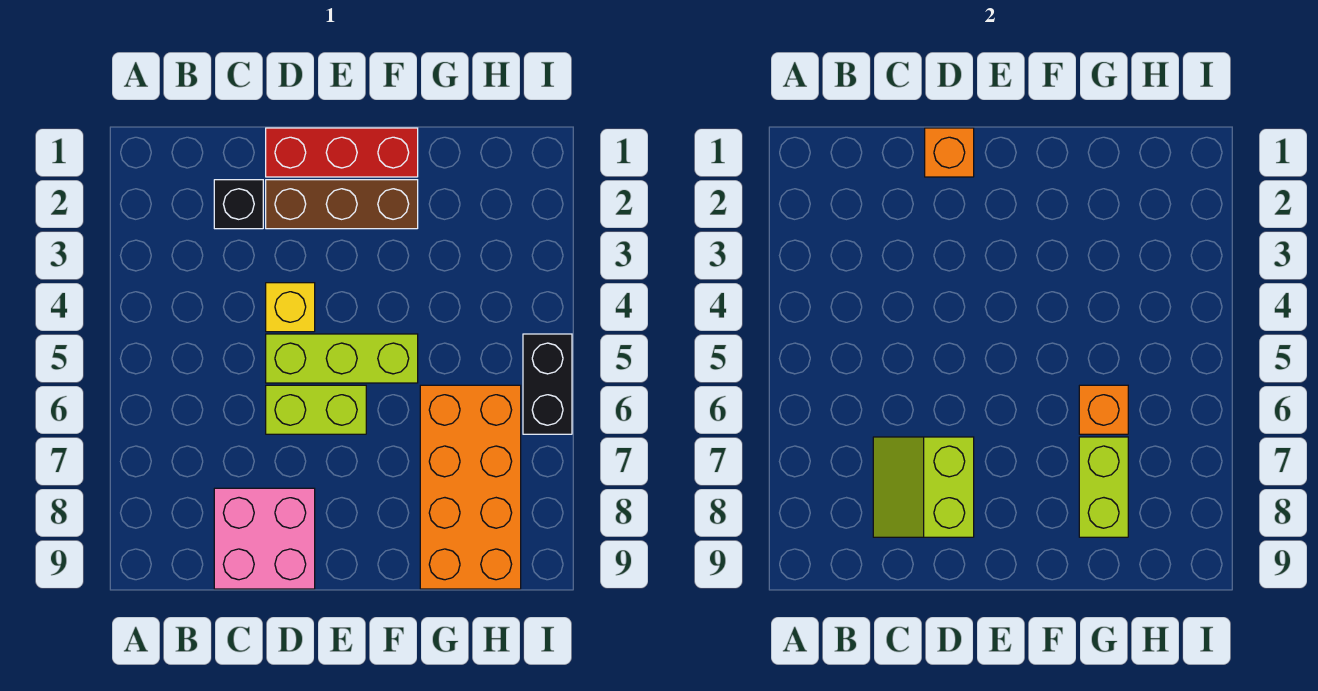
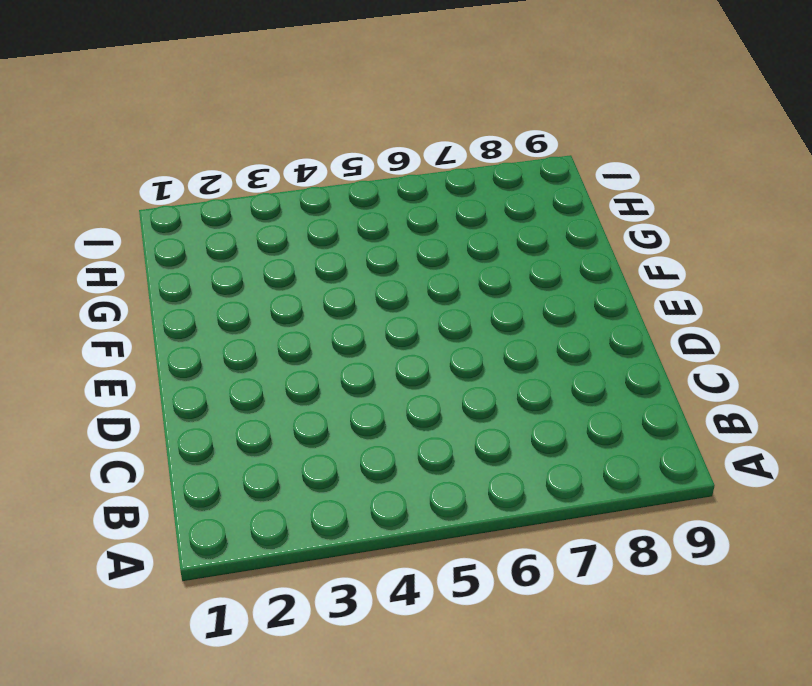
none -> black brick C2 level 1
none -> pink brick C8:D9 level 1
none -> red brick D1:F1 level 1

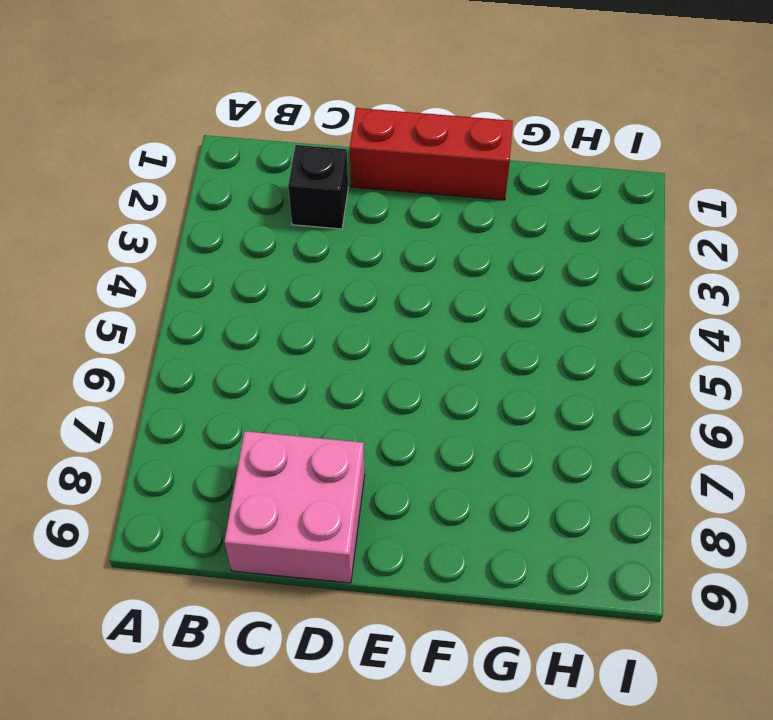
none -> brown brick D2:F2 level 1
none -> yellow brick D4 level 1
none -> lime brick D5:F5 level 1

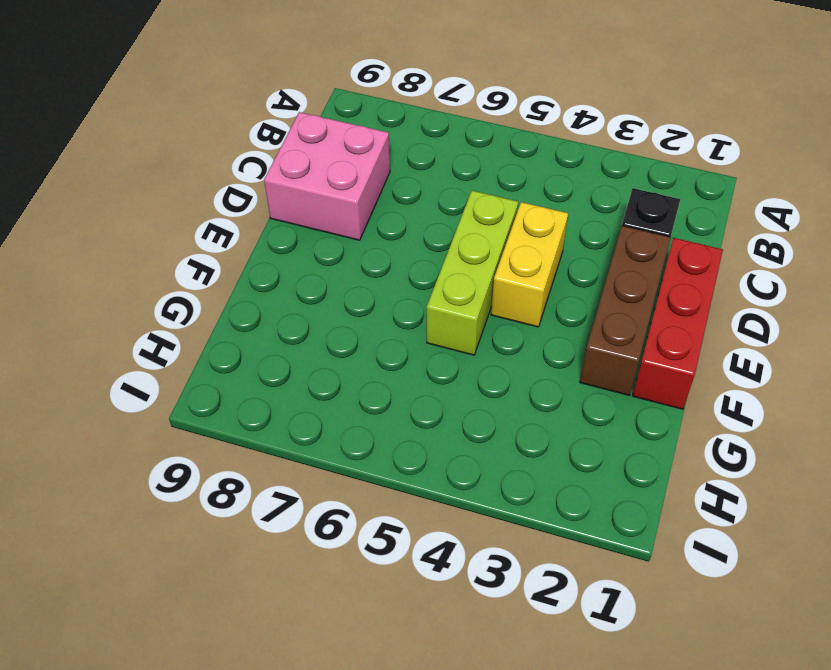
yellow brick D4:E4 level 1 -> yellow brick D4 level 1
none -> lime brick D6:E6 level 1
none -> orange brick G6:H9 level 1
none -> black brick I5:I6 level 1

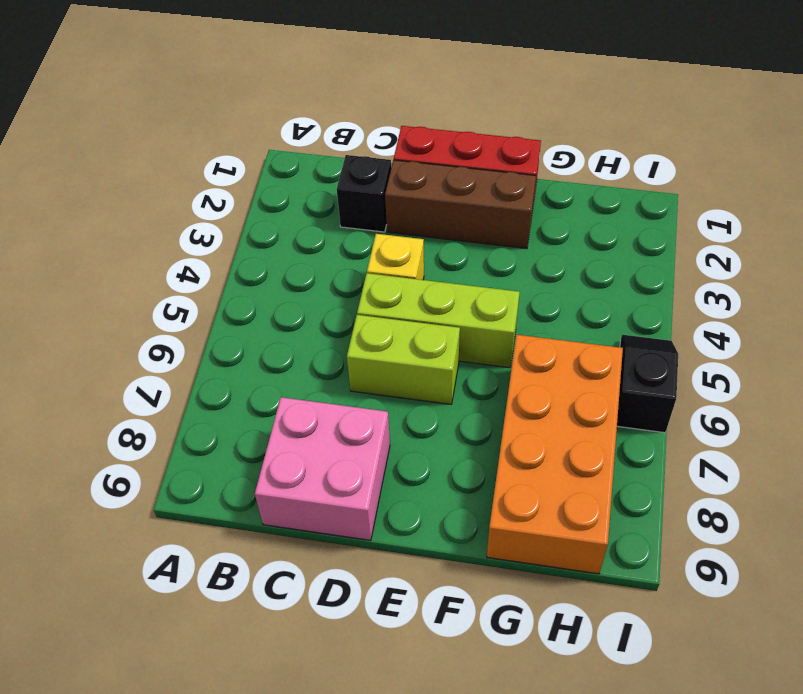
black slope I5:I6 level 1 top 6 -> black brick I5:I6 level 1
none -> lime slope C7:D8 level 2 top D
none -> orange brick D1 level 2
none -> orange brick G6 level 2

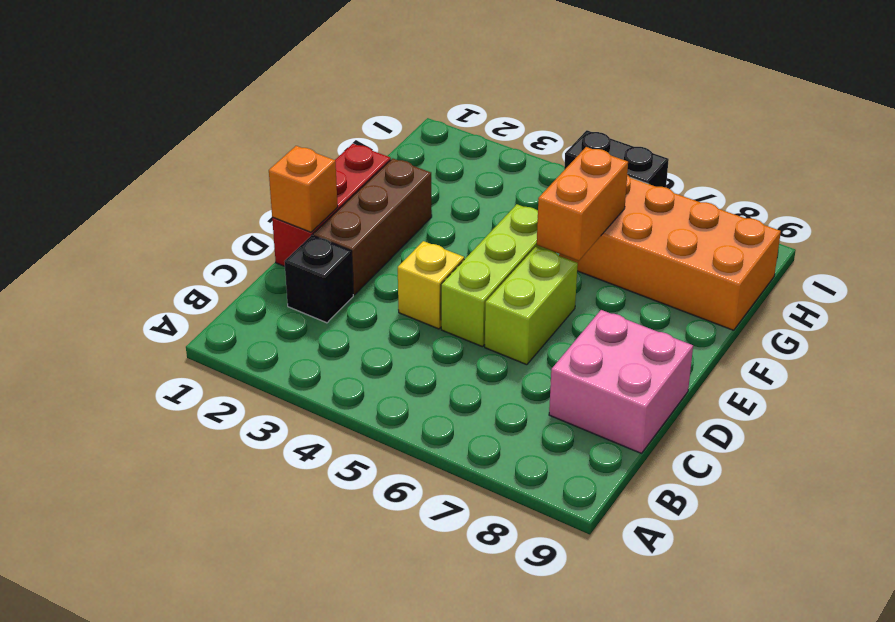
orange brick F6:G6 level 2 -> orange brick G6 level 2
none -> lime slope C7:D8 level 2 top D
none -> lime brick G7:G8 level 2

